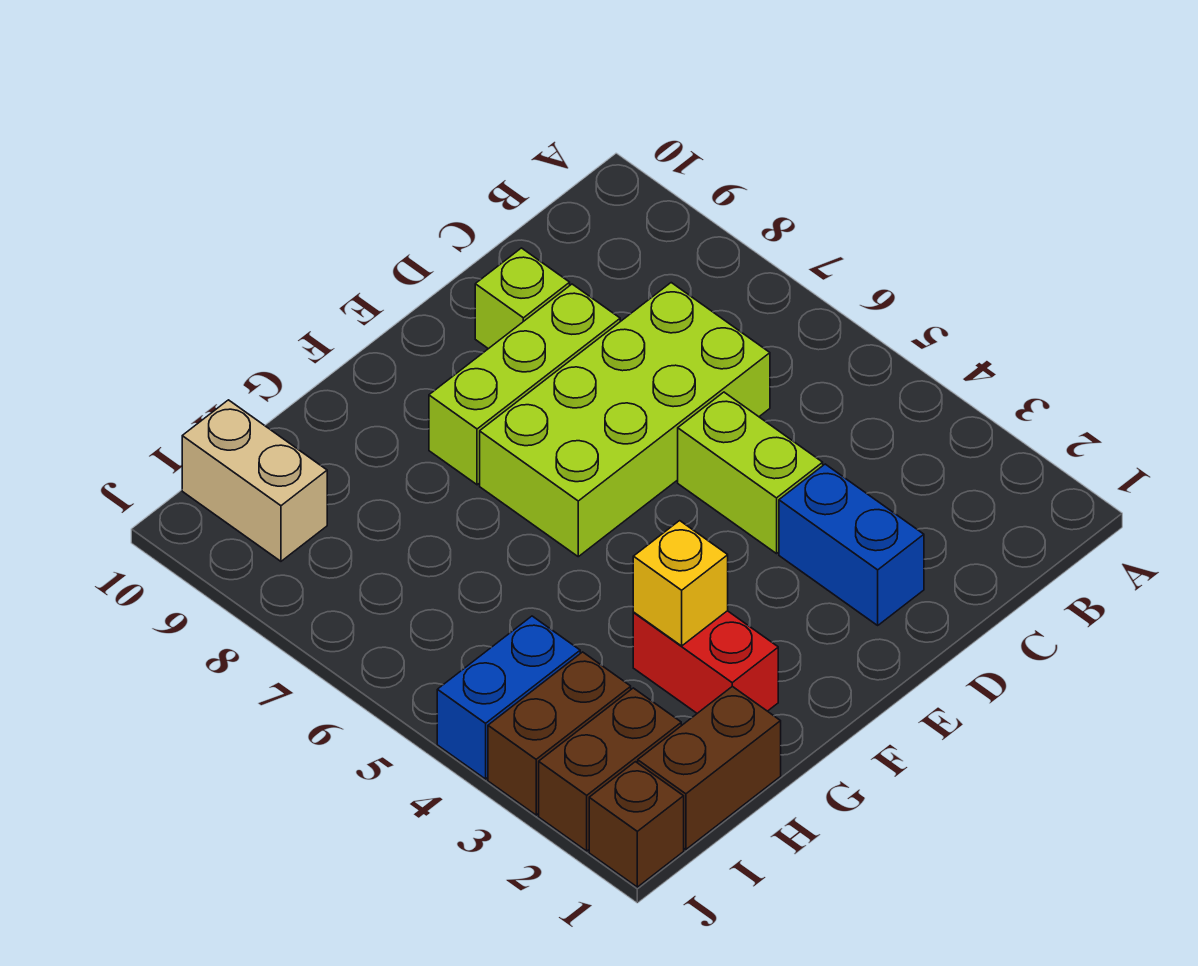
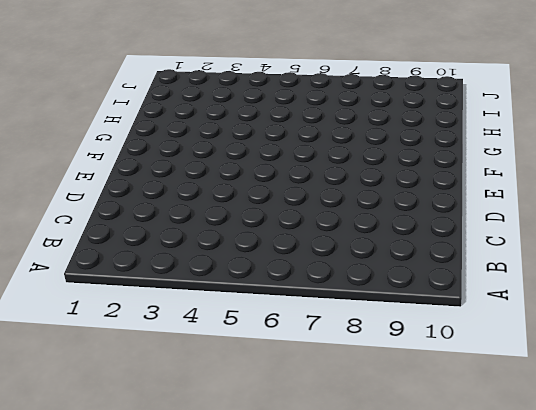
none -> lime brick C6:F7 level 1
none -> blue brick D2:D3 level 1
none -> lime brick D4:D5 level 1

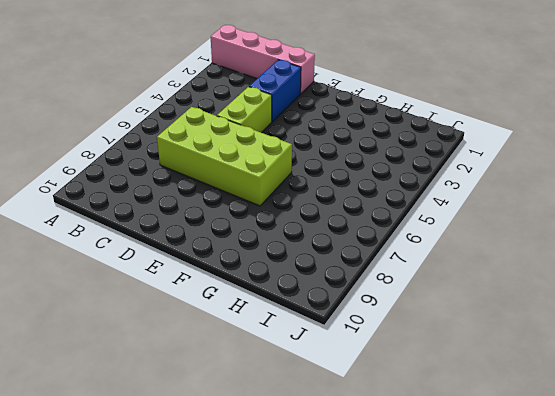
pink brick A1:D1 level 1 -> none
none -> lime brick D8:F8 level 1
none -> lime brick D9 level 1
none -> red brick G2:G3 level 1

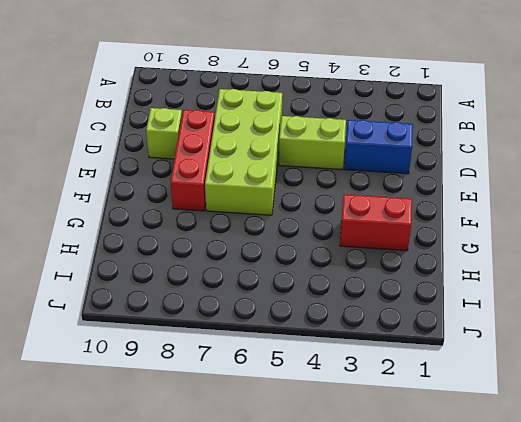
red brick D8:F8 level 1 -> lime brick D8:F8 level 1
none -> brown brick H1:I1 level 1
none -> brown brick I2:J2 level 1
none -> brown brick I3:J3 level 1

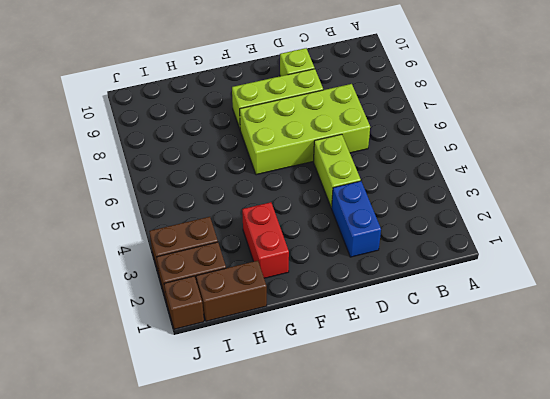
none -> blue brick I4:J4 level 1
none -> tan brick I9:I10 level 1
none -> yellow brick G3 level 2

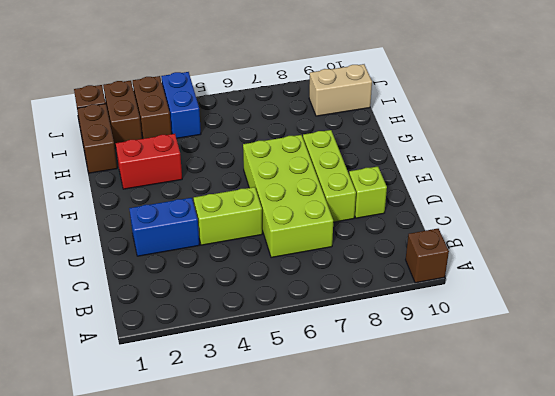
brown brick A10 level 1 -> none
none -> yellow brick G3 level 2

